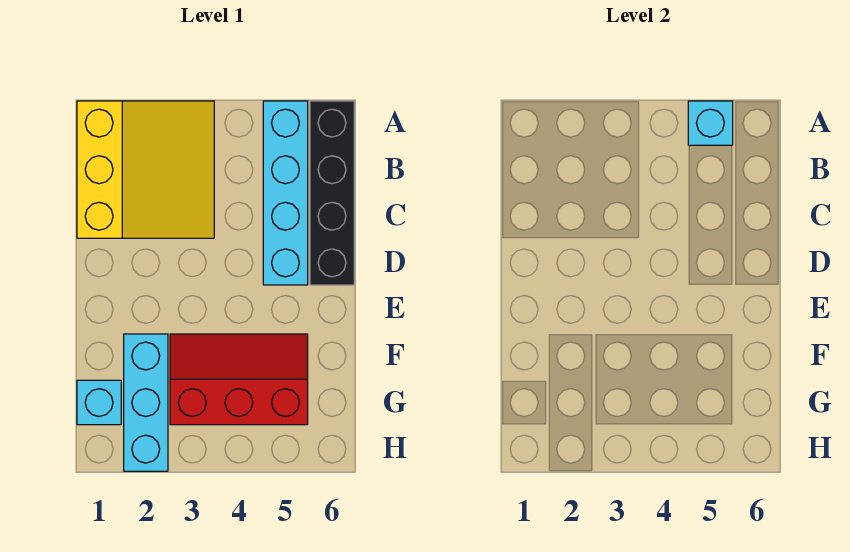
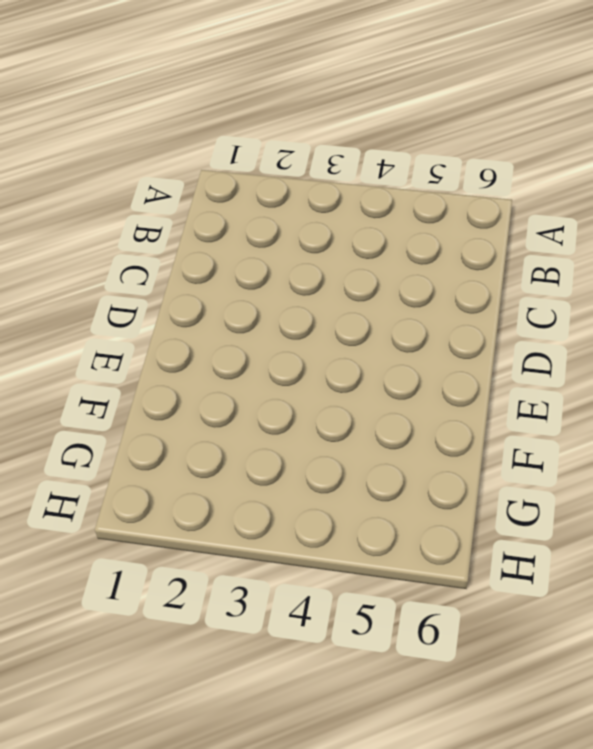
none -> yellow slope A1:C3 level 1 top 1
none -> cyan brick A5:D5 level 1

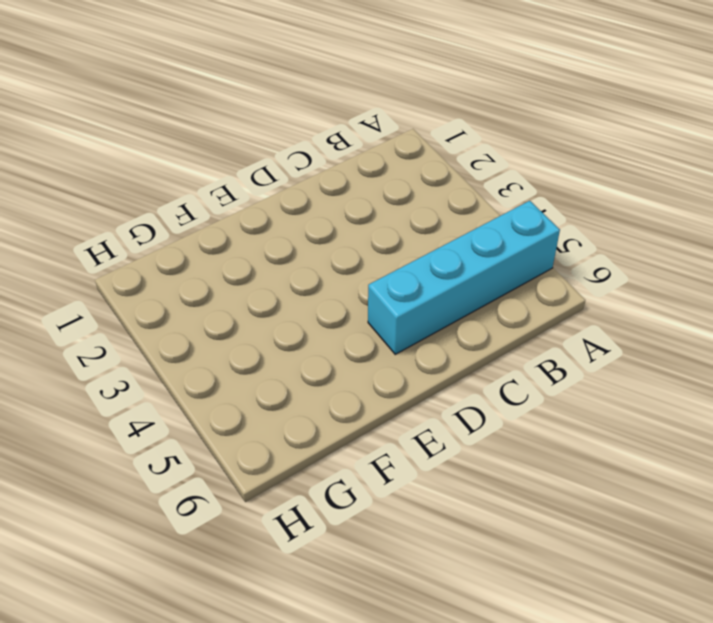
none -> yellow slope A1:C3 level 1 top 1
none -> black brick A6:D6 level 1

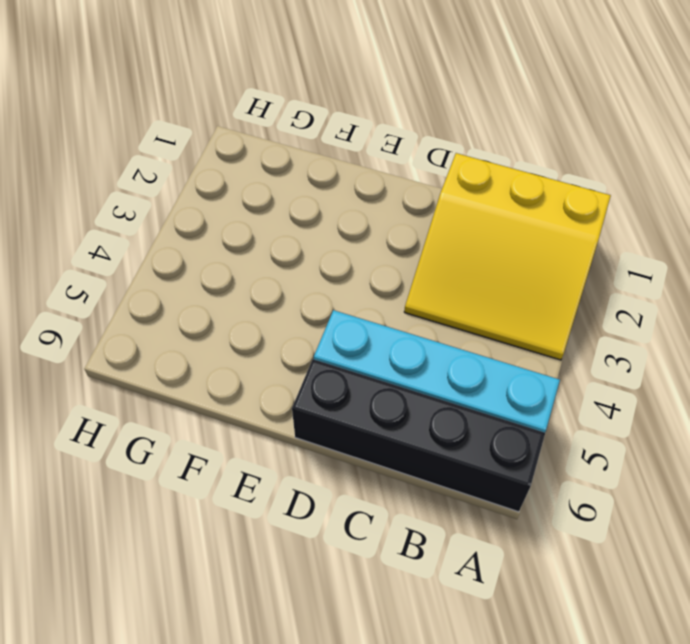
none -> cyan brick F2:H2 level 1
none -> red slope F3:G5 level 1 top G

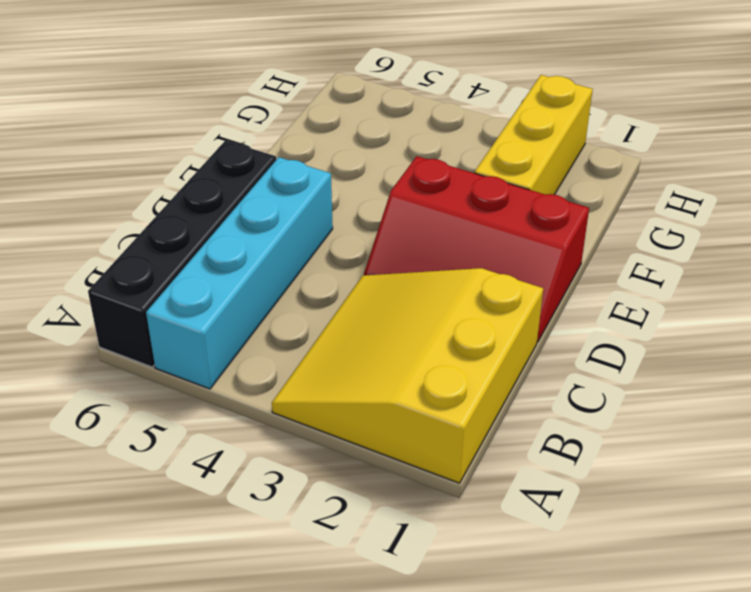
red slope D1:E3 level 1 top E -> red slope F3:G5 level 1 top G
yellow brick F2:H2 level 1 -> cyan brick F2:H2 level 1
none -> cyan brick G1 level 1
none -> cyan brick A5 level 2

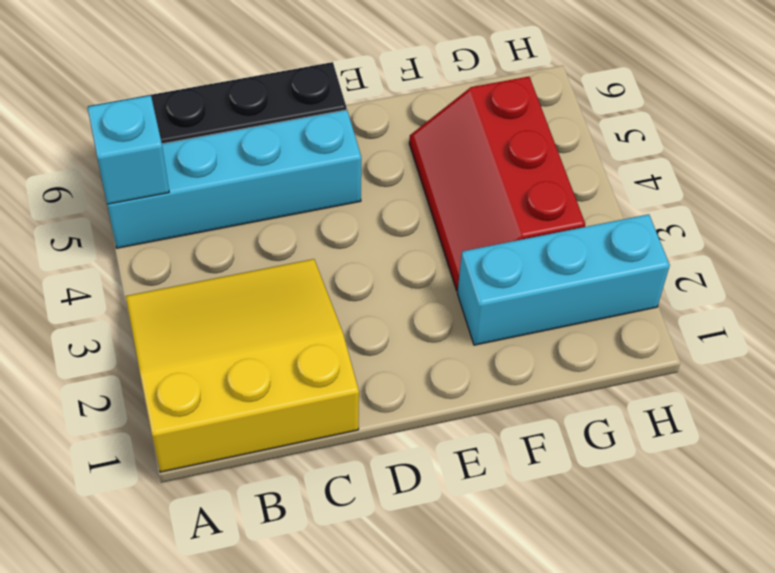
none -> cyan brick G1 level 1

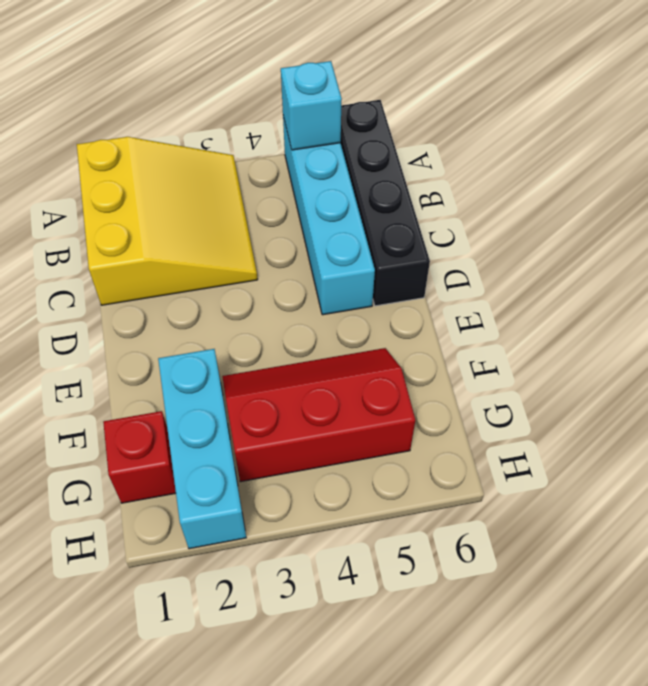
red brick G1 level 1 -> cyan brick G1 level 1

